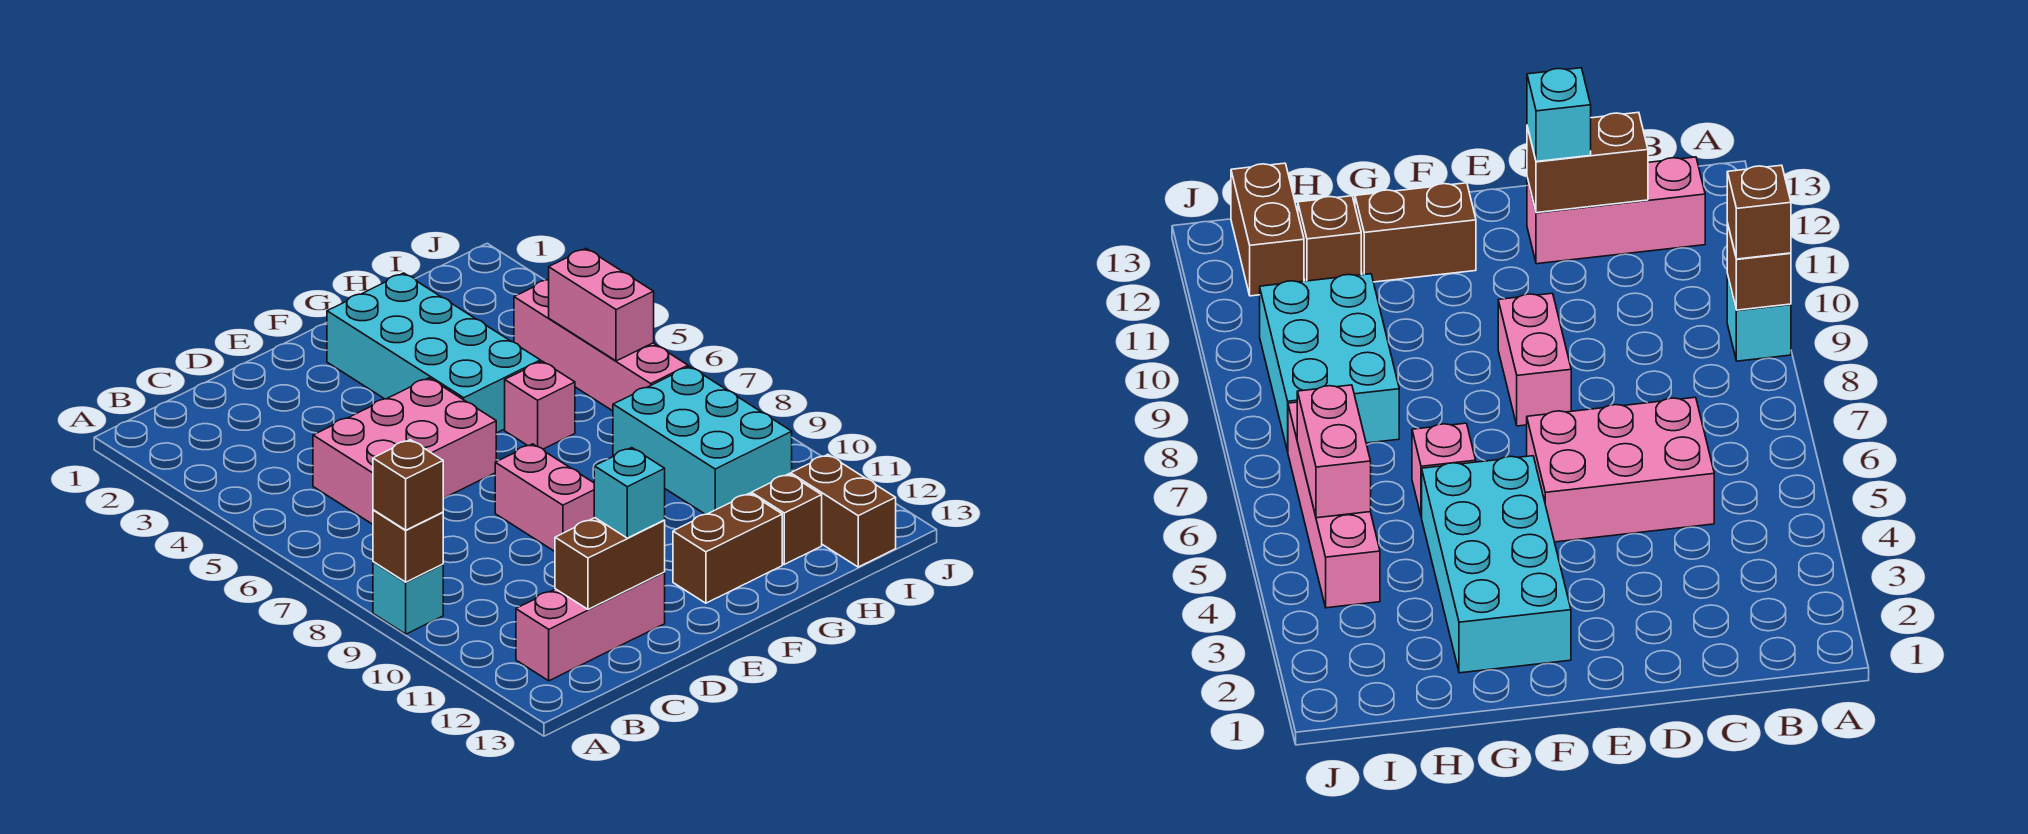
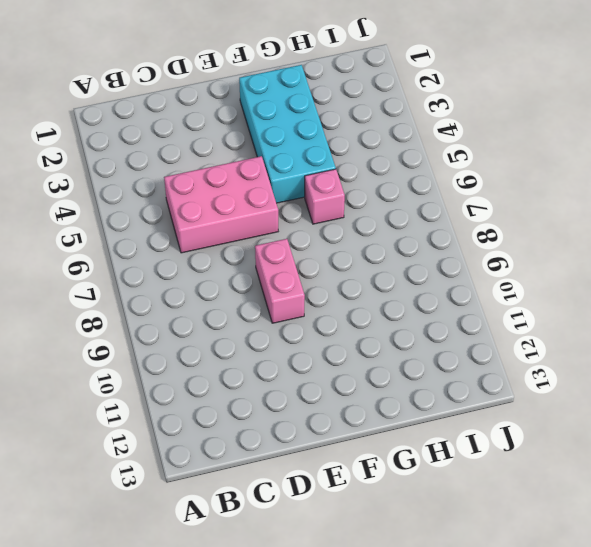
none -> cyan brick A9 level 1
none -> pink brick B12:D12 level 1
none -> brown brick F12:G12 level 1

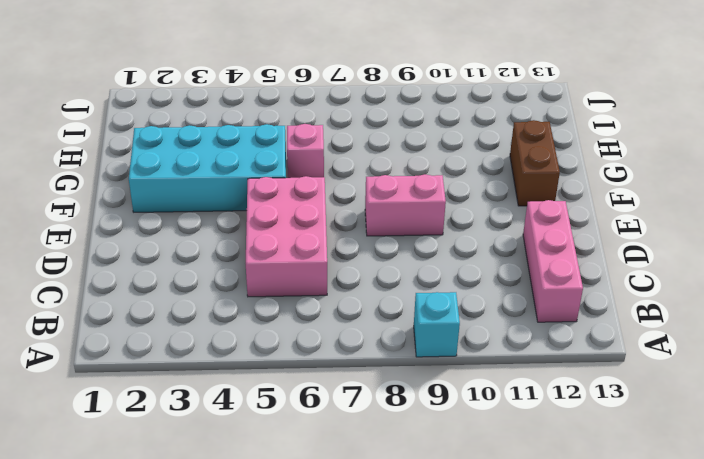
none -> cyan brick H8:I10 level 1
none -> brown brick H12 level 1
none -> pink brick I4:I7 level 1

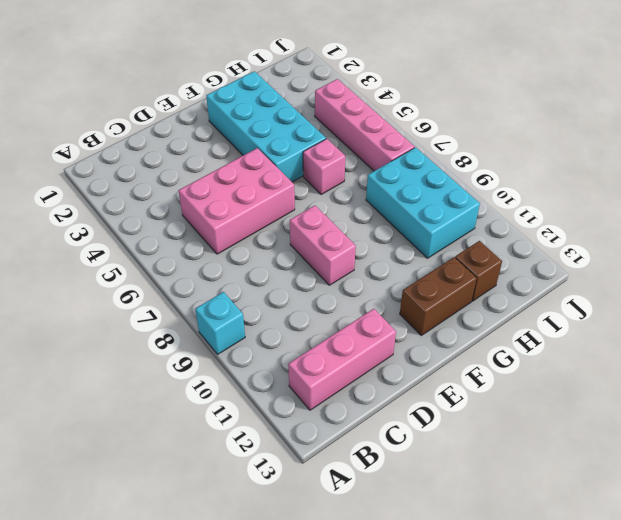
none -> brown brick I12:I13 level 1
none -> brown brick A9 level 2
none -> brown brick C12:D12 level 2

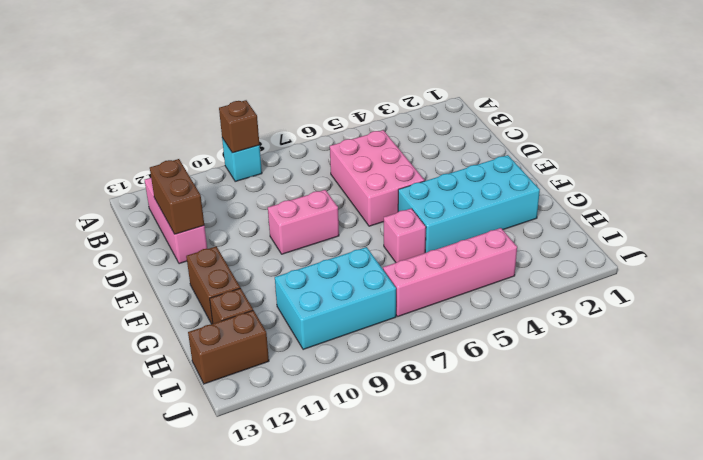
none -> pink brick I5:I6 level 2
none -> brown brick A9 level 3
none -> cyan brick D12 level 3

